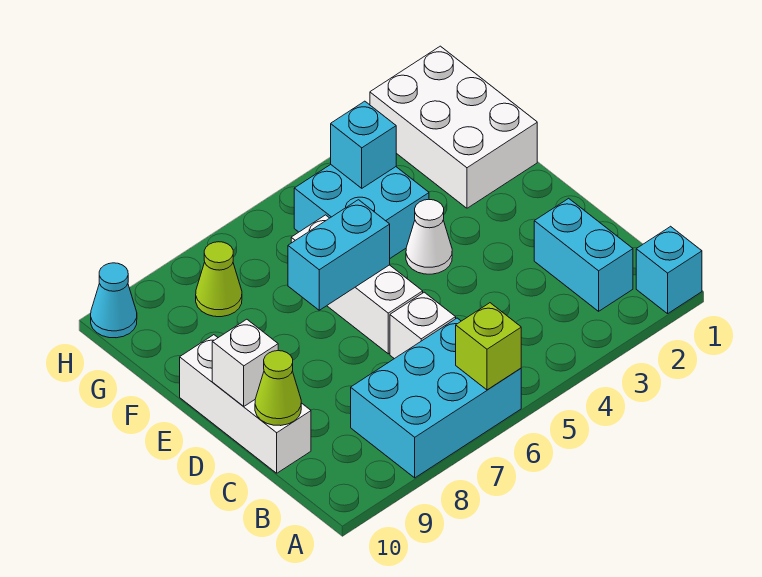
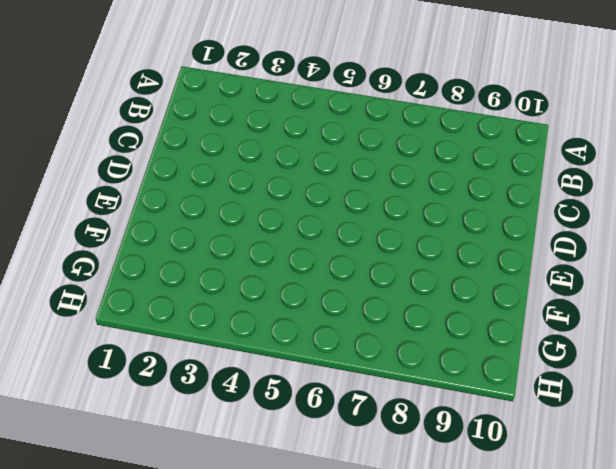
none -> cyan brick A1 level 1
none -> cyan brick A6:B8 level 1
none -> cyan brick B2:C2 level 1

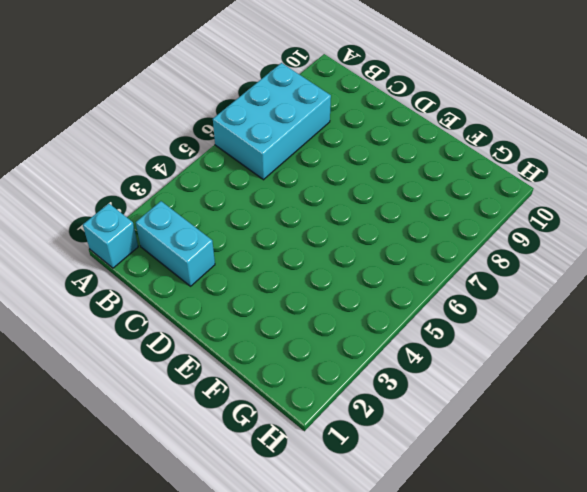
none -> white brick C6 level 1
none -> white brick C10:E10 level 1
none -> white brick D6:F6 level 1

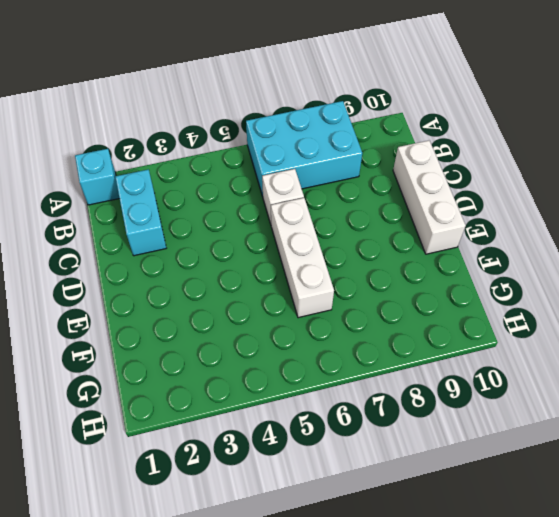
none -> white cone E4 level 1
none -> white brick F1:H2 level 1
none -> cyan brick F4:G5 level 1

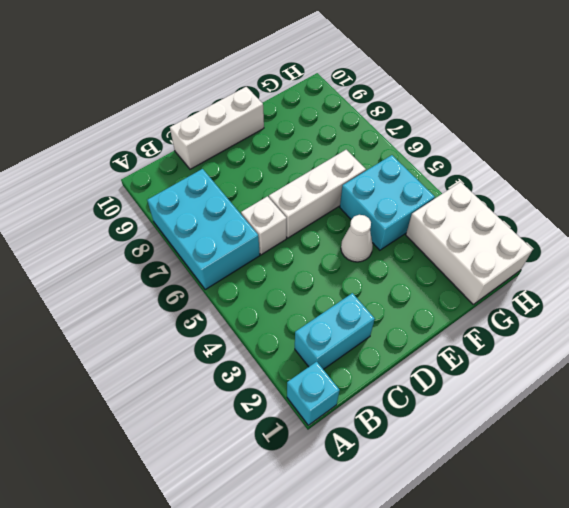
white brick G1:H3 level 1 -> white brick F1:H2 level 1
none -> lime cone G8 level 1
none -> cyan cone H10 level 1
none -> lime brick A6 level 2

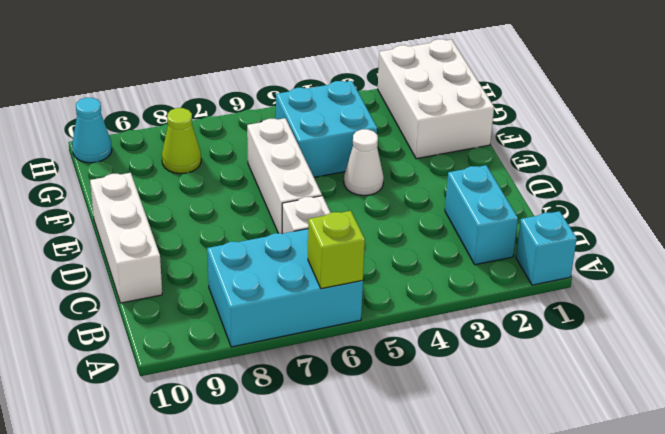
none -> lime cone C10 level 2
none -> white brick D10 level 2
none -> cyan brick E6:E7 level 2

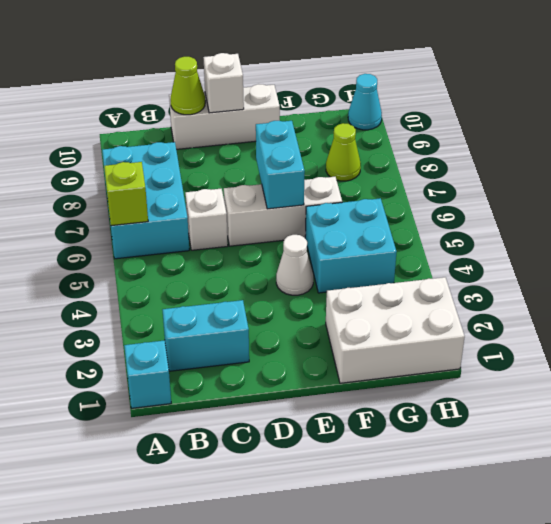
none -> cyan brick G4 level 2

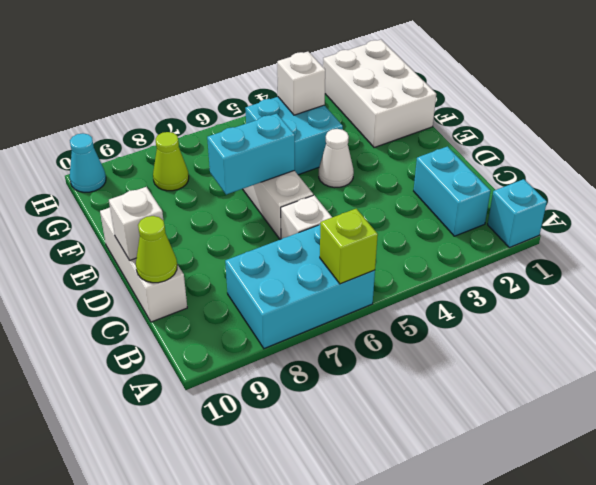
white brick G4 level 2 -> cyan brick G4 level 2

